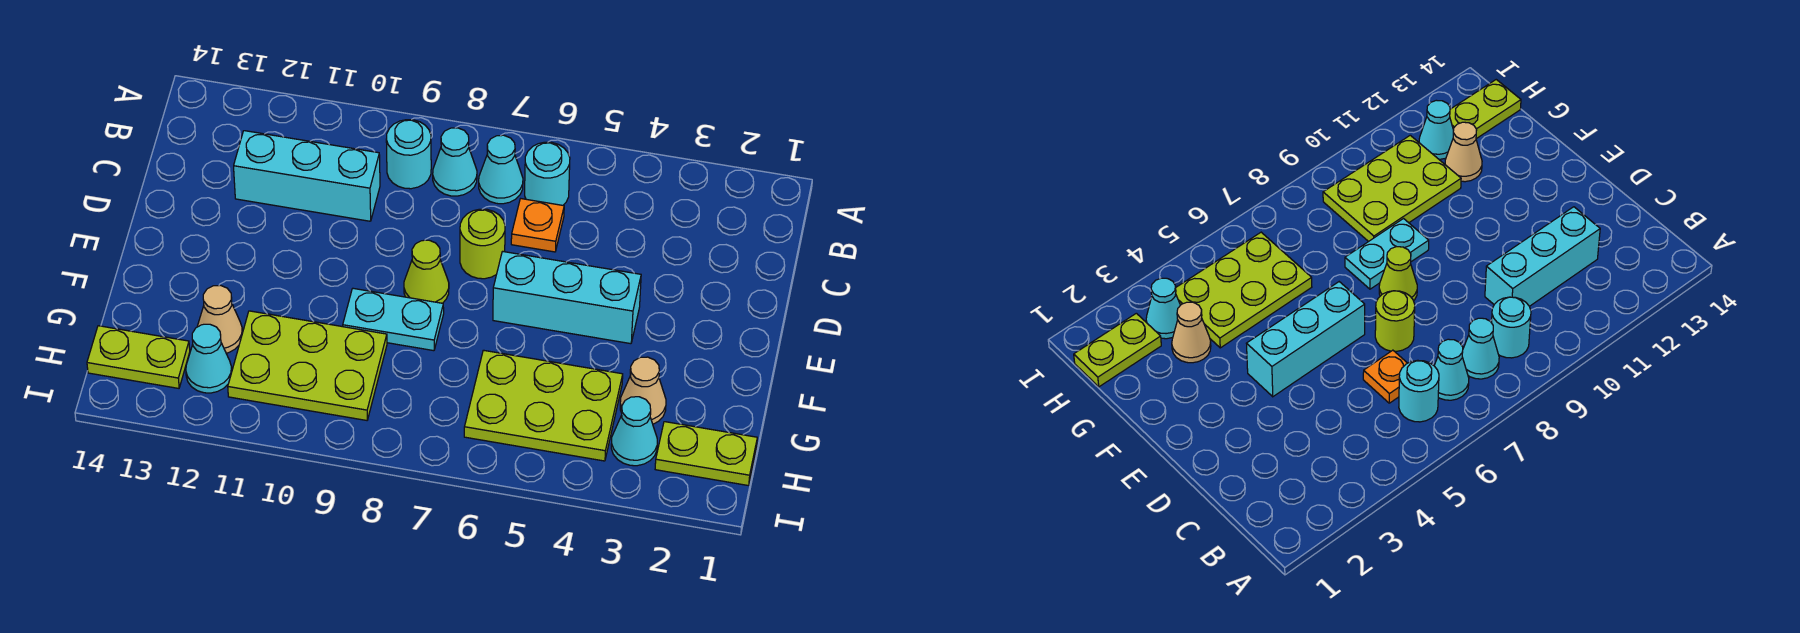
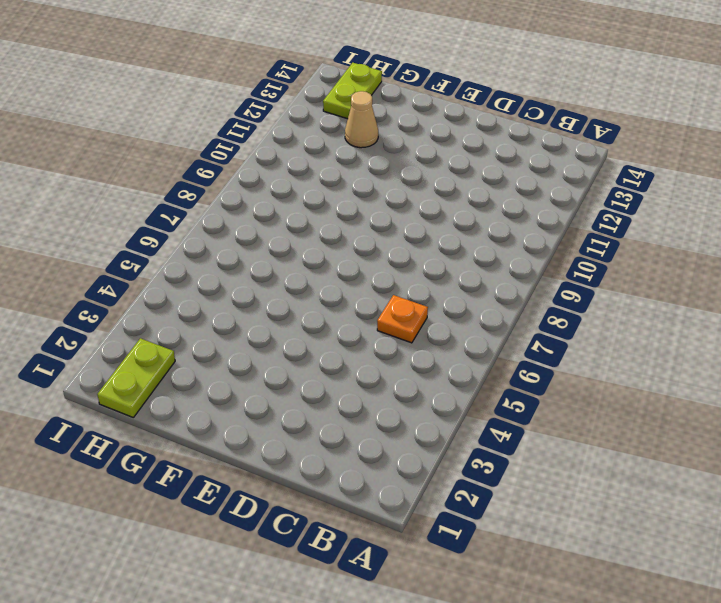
none -> cyan round brick B6 level 1
none -> cyan cone B7 level 1
none -> cyan cone B8 level 1

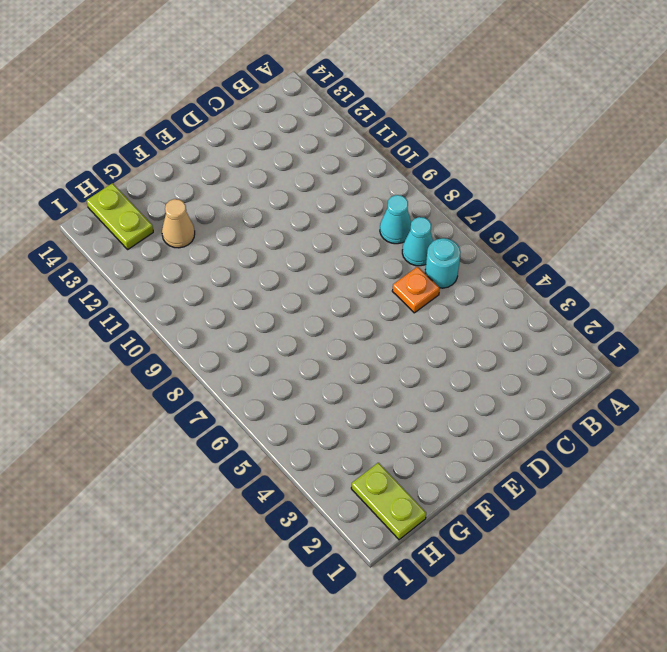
none -> cyan round brick B9 level 1
none -> cyan brick C10:C12 level 1
none -> lime round brick D7 level 1

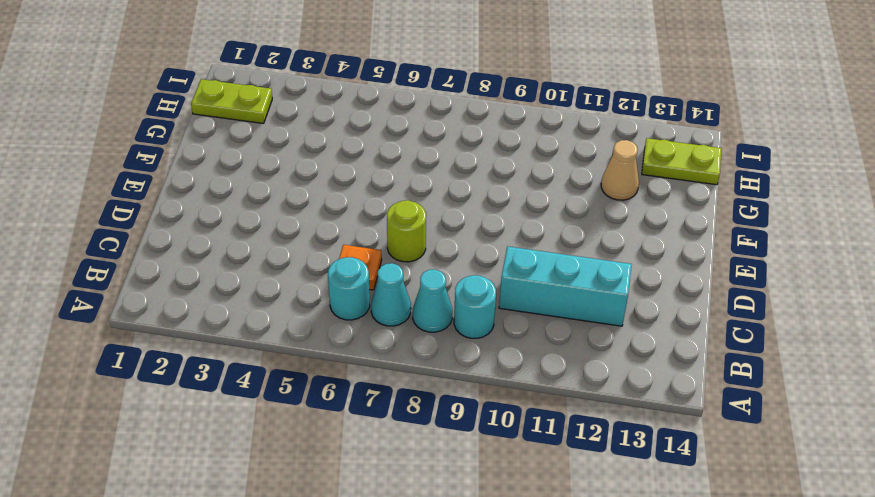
none -> cyan brick E4:E6 level 1
none -> lime cone E8 level 1
none -> cyan plate F8:F9 level 1

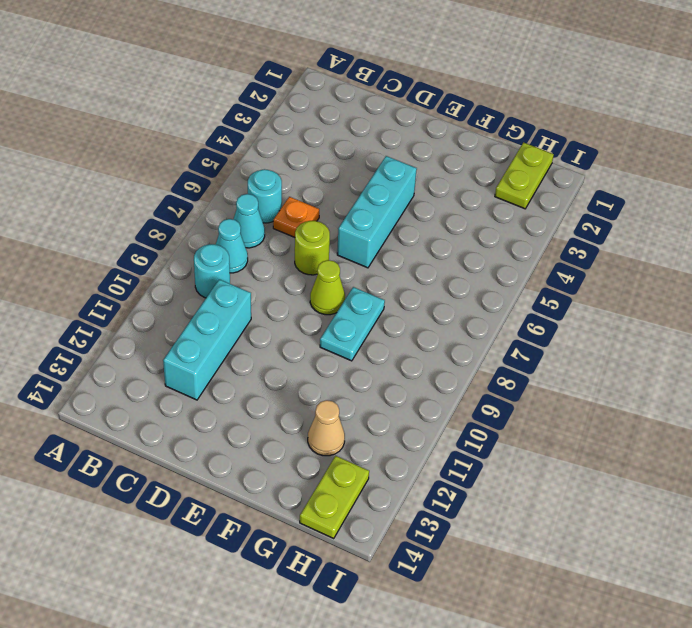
none -> tan cone G3 level 1
none -> lime plate G4:H6 level 1
none -> lime plate G9:H11 level 1

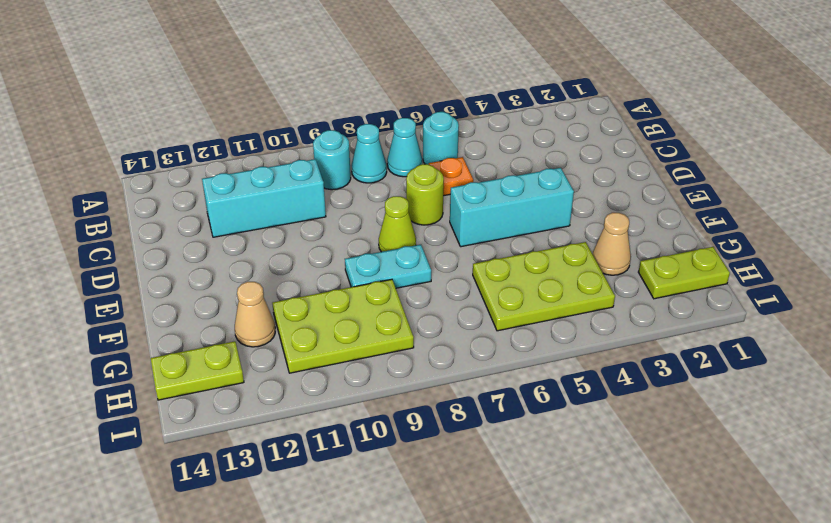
none -> cyan cone H3 level 1
none -> cyan cone H12 level 1

